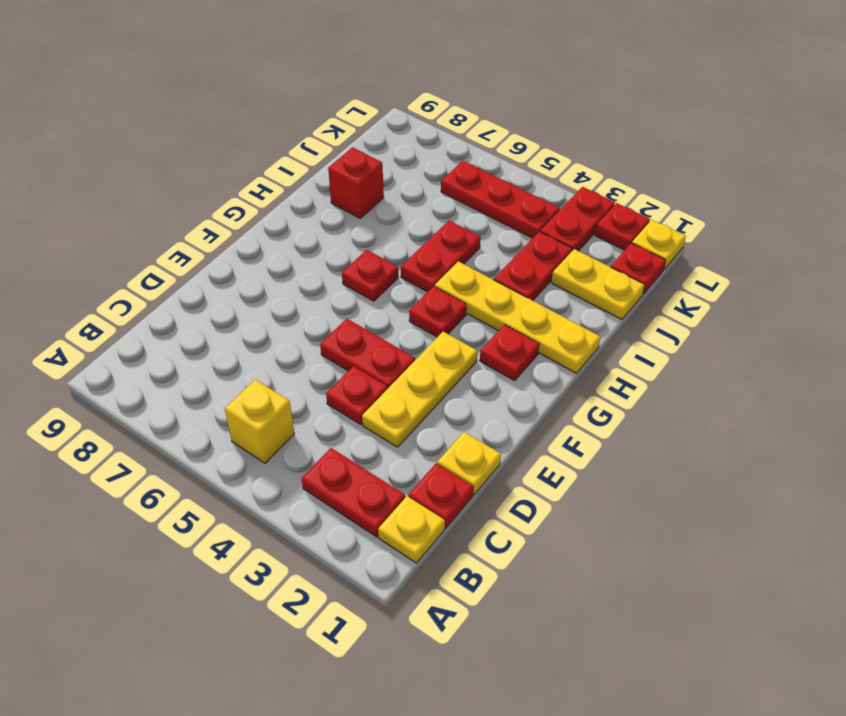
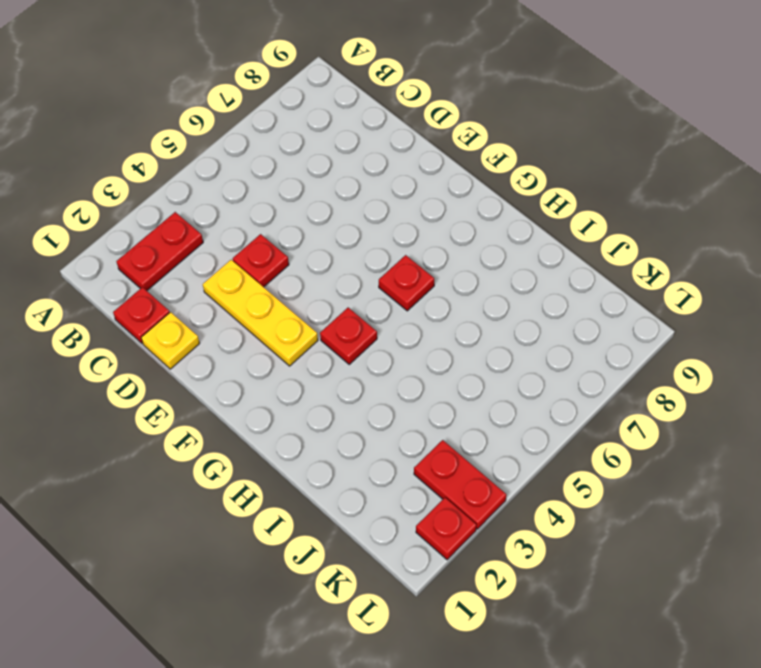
none -> yellow plate B1 level 1
none -> yellow brick B5 level 1
none -> red plate E4:E5 level 1

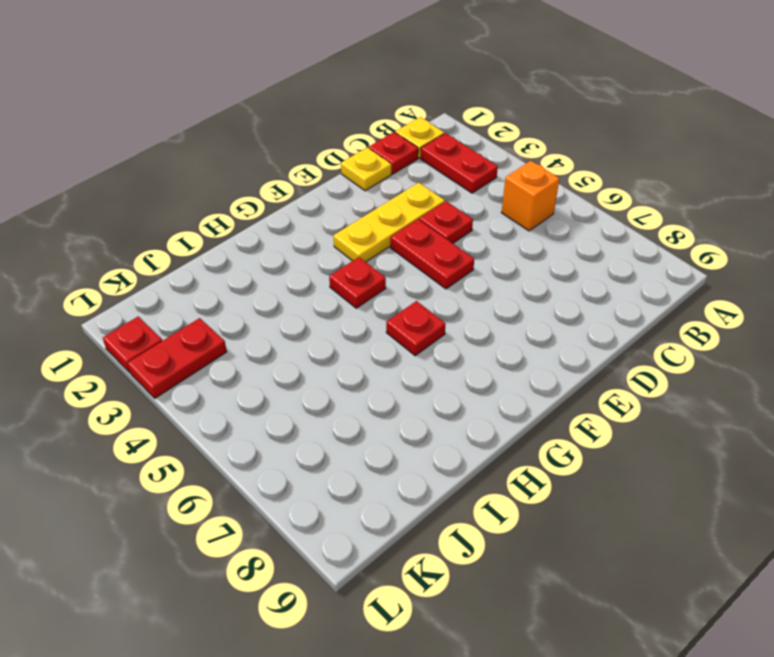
orange brick B5 level 1 -> yellow brick B5 level 1
none -> red plate G2 level 1
none -> yellow plate H1:H4 level 1
none -> red plate H5:I5 level 1

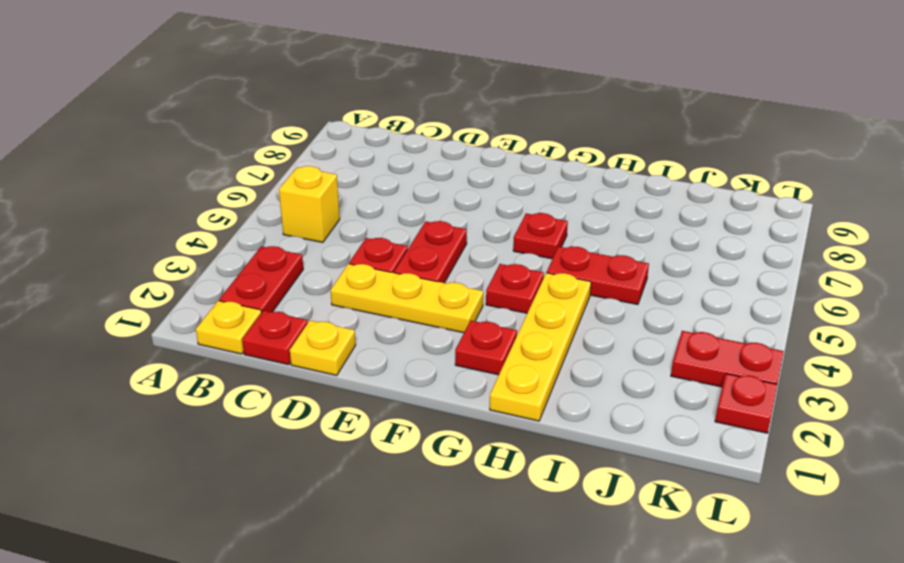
none -> red plate I3:J3 level 1
none -> red brick I8 level 1
none -> yellow plate J1:J2 level 1

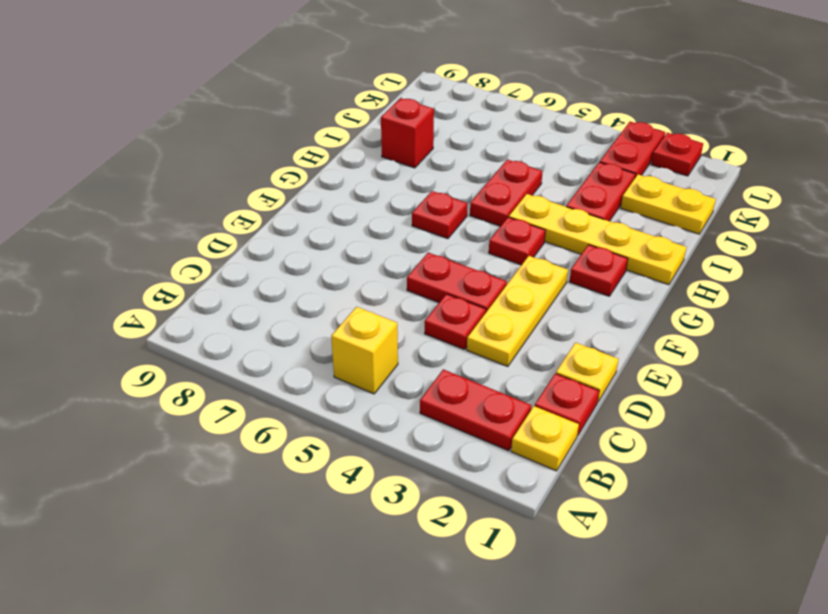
none -> red plate K1 level 1
none -> red plate K4:K6 level 1
none -> yellow plate L1 level 1

